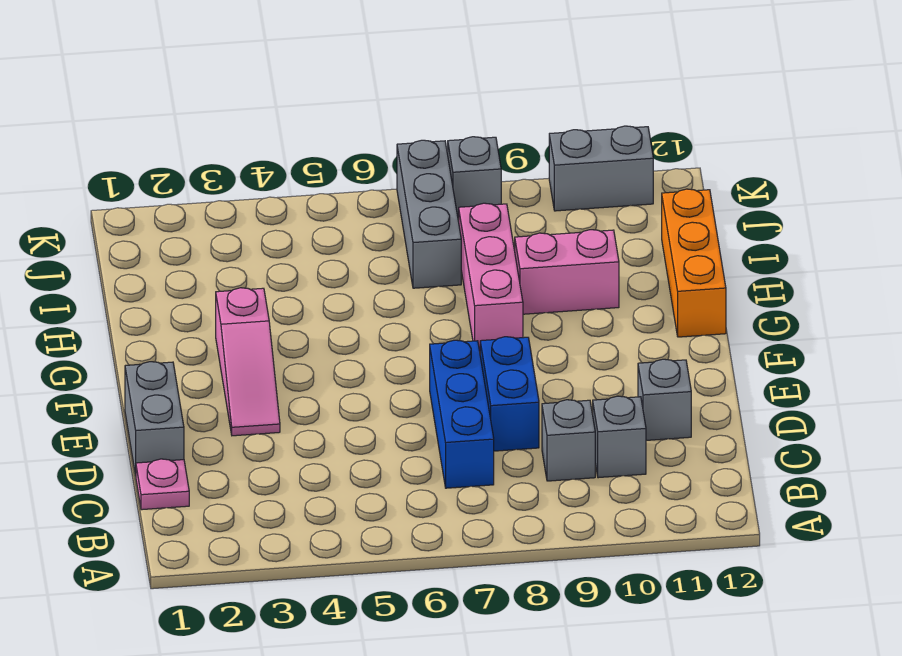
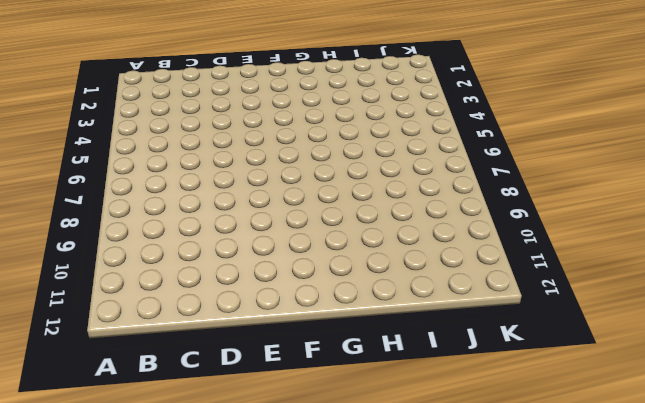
none -> pink plate C1 level 1
none -> blue brick C7:E7 level 1
none -> grey brick C9 level 1

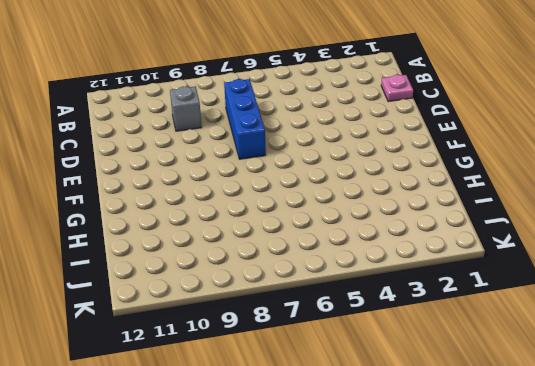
none -> grey brick C10 level 1
none -> grey brick D1:E1 level 1
none -> blue brick D8:E8 level 1

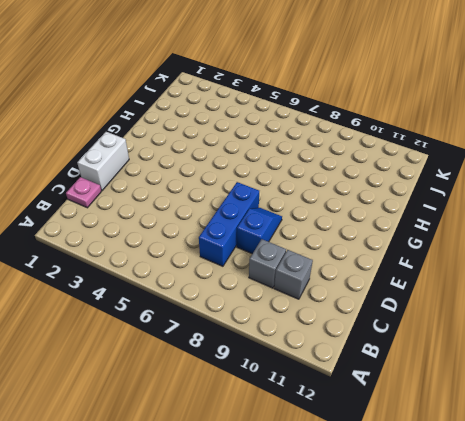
white brick D1:E1 level 1 -> grey brick D1:E1 level 1
blue slope D8:E8 level 1 top D -> blue brick D8:E8 level 1
none -> grey brick D11 level 1
none -> pink slope E3:G3 level 1 top G
none -> pink brick G8:I8 level 1

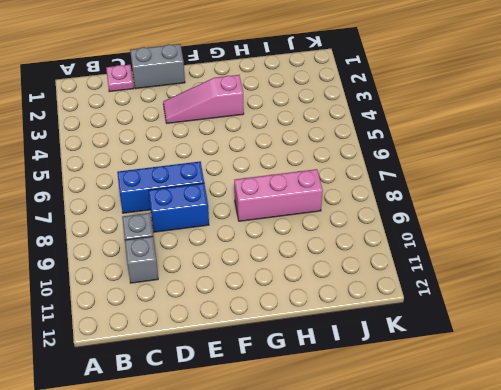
none -> grey brick D11 level 1
none -> orange brick G12:I12 level 1
none -> pink brick H9:H10 level 1

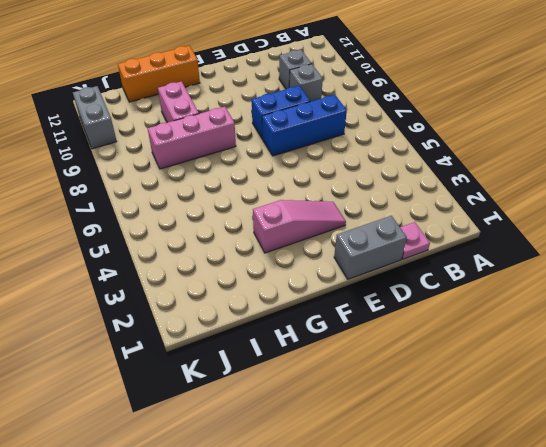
none -> grey brick D11 level 1
none -> grey brick I7:K7 level 1
none -> grey brick K8 level 1

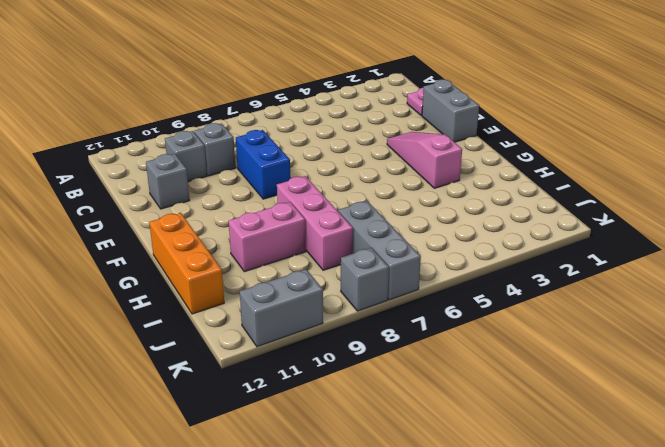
none -> blue brick C7:E7 level 1

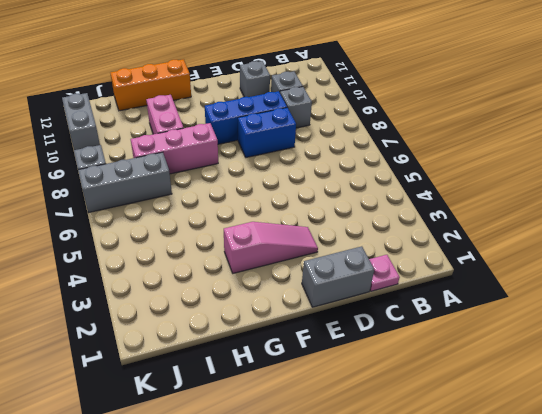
blue brick D9:F9 level 1 -> blue brick C7:E7 level 1

